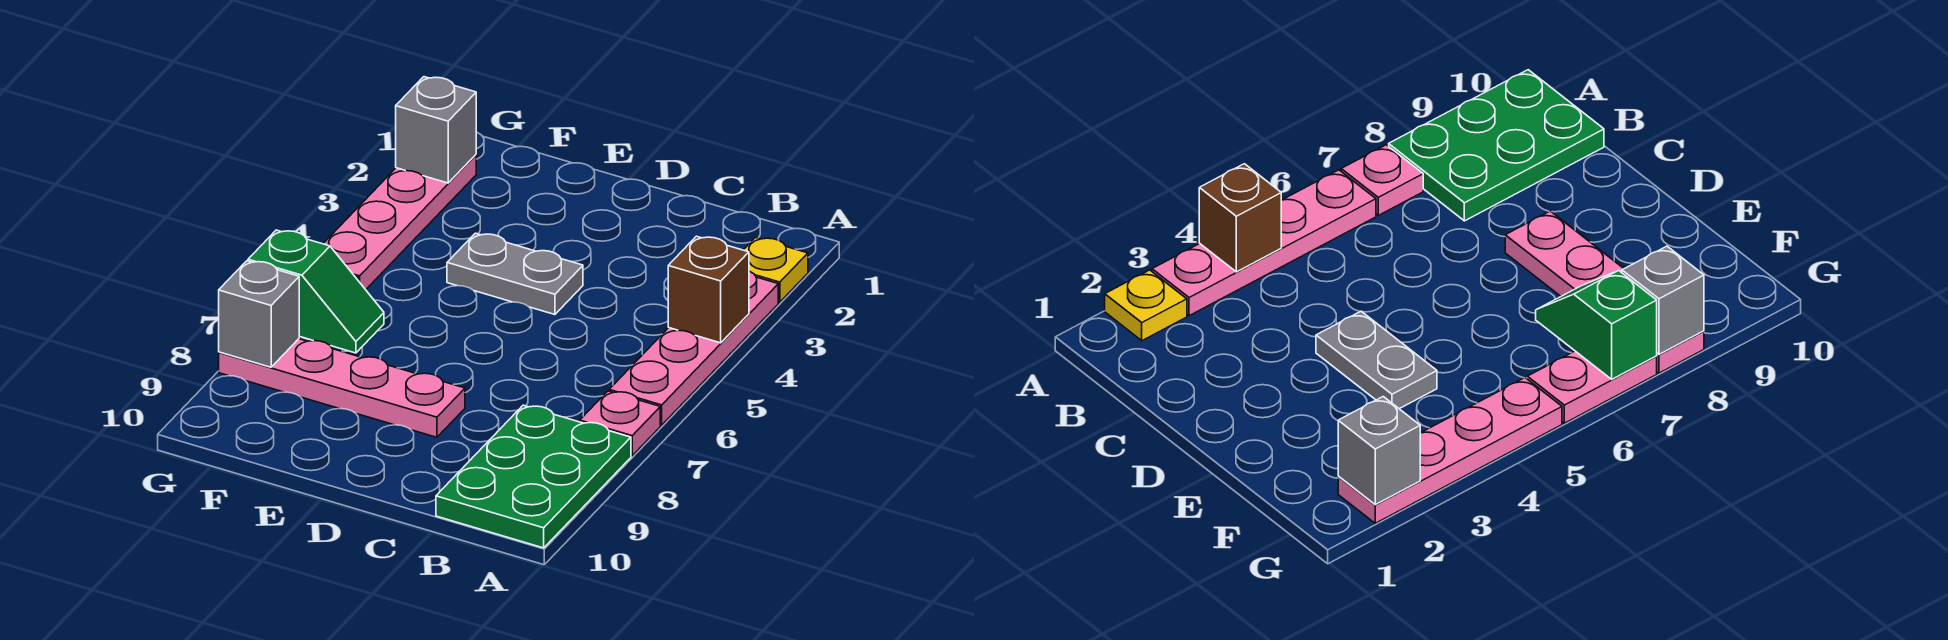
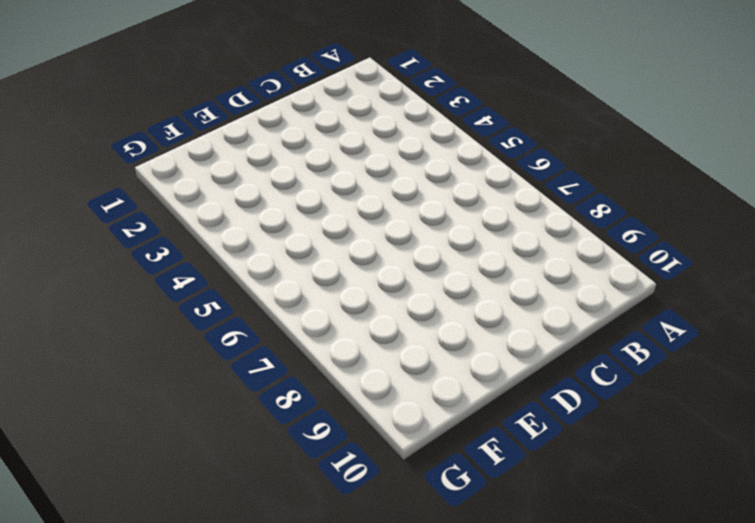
none -> yellow plate A2 level 1
none -> pink plate A3:A6 level 1
none -> pink plate A7 level 1

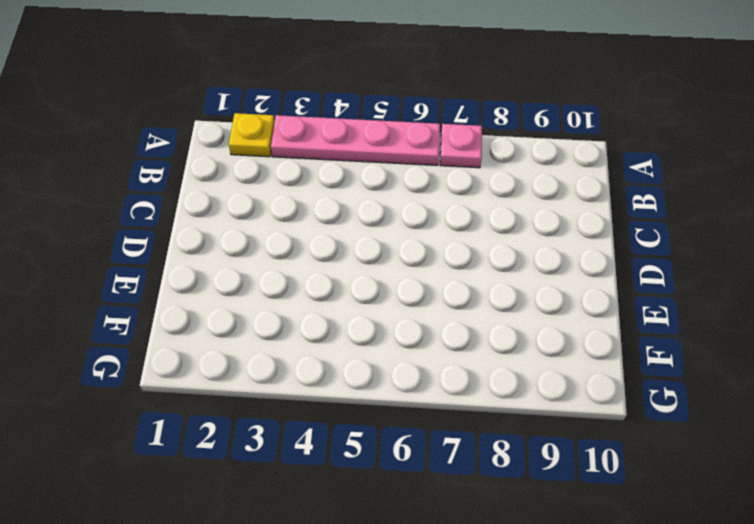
none -> green plate A8:B10 level 1
none -> grey plate D4:E4 level 1
none -> pink plate D8:G8 level 1

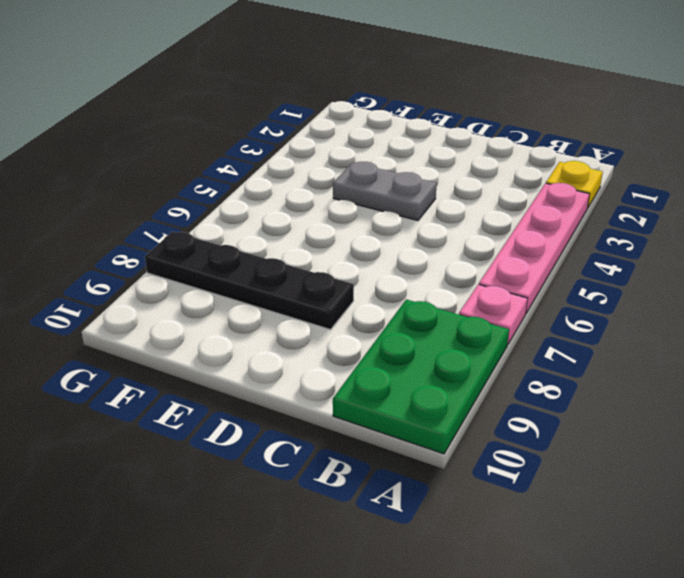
black plate D8:G8 level 1 -> pink plate D8:G8 level 1
none -> pink plate G2:G5 level 1
none -> pink plate G6:G7 level 1
none -> brown brick A4 level 2

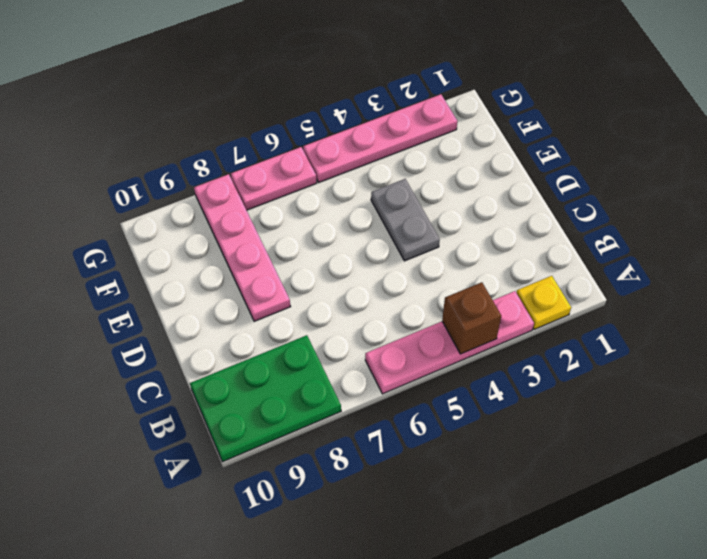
none -> pink plate A7 level 1
none -> green slope F7:G7 level 2 top G
none -> grey brick G2 level 2

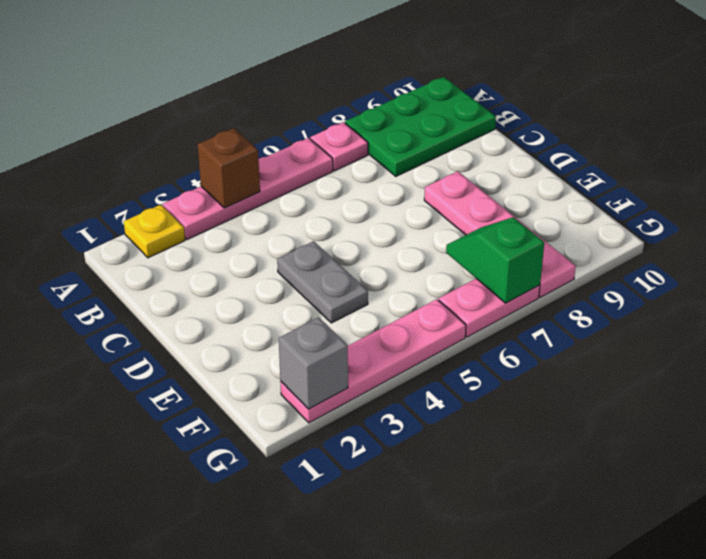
none -> grey brick G8 level 2

